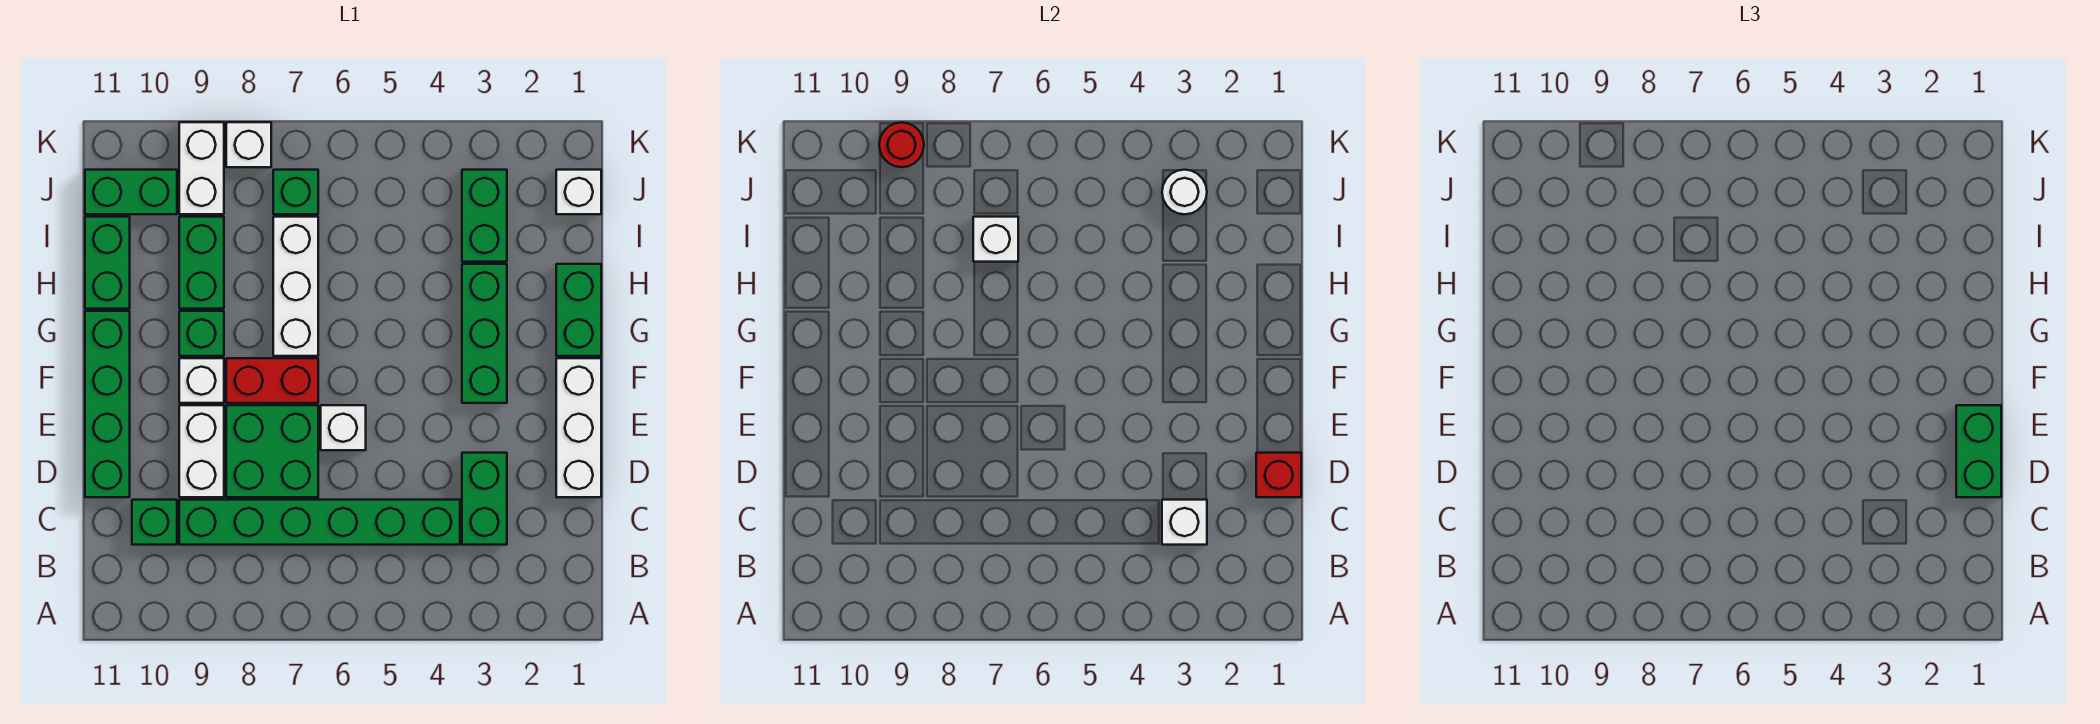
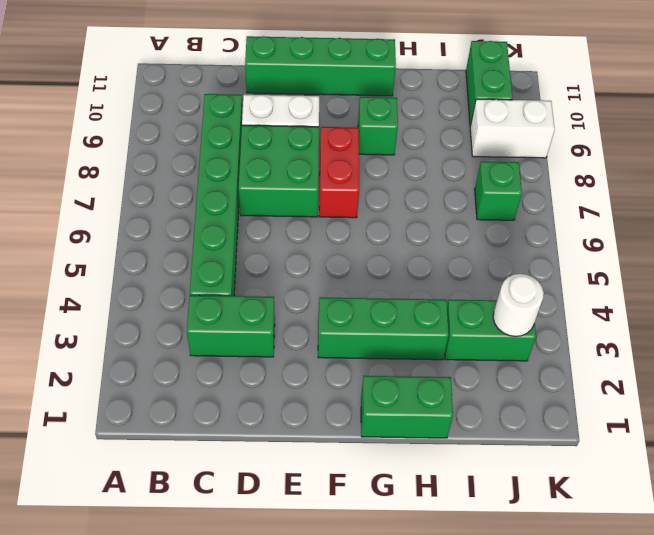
none -> green brick C10 level 1
none -> white brick D1:F1 level 1
none -> white brick E6 level 1

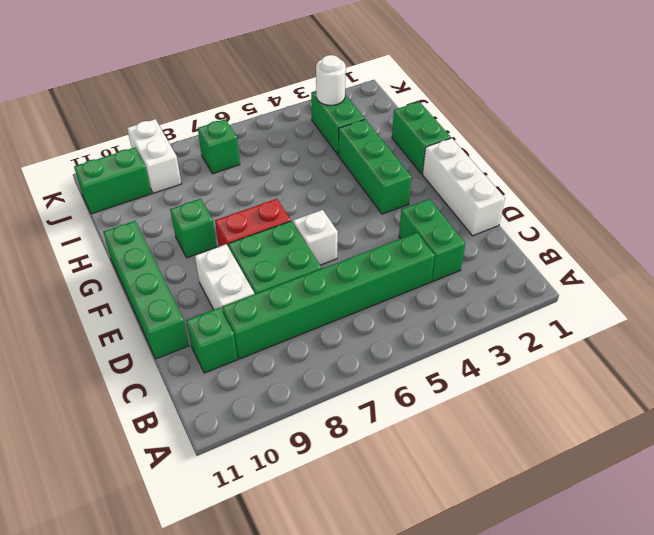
none -> white brick F9 level 1
none -> white brick G7:I7 level 1
none -> green brick H9:I9 level 1

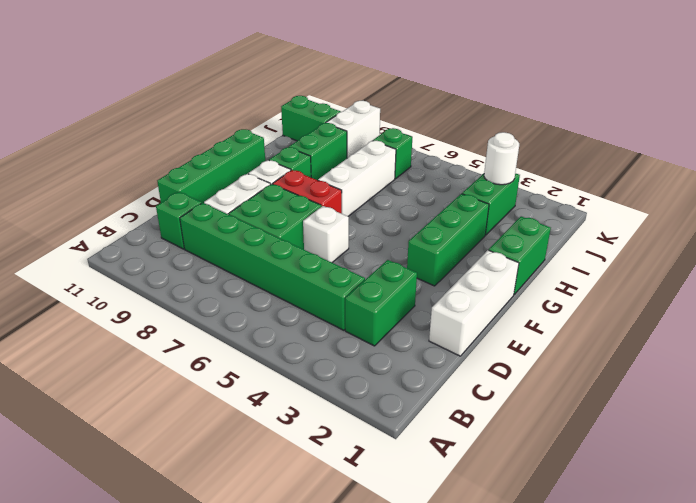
none -> green brick H11:I11 level 1
none -> white brick J1 level 1
none -> white brick K8 level 1

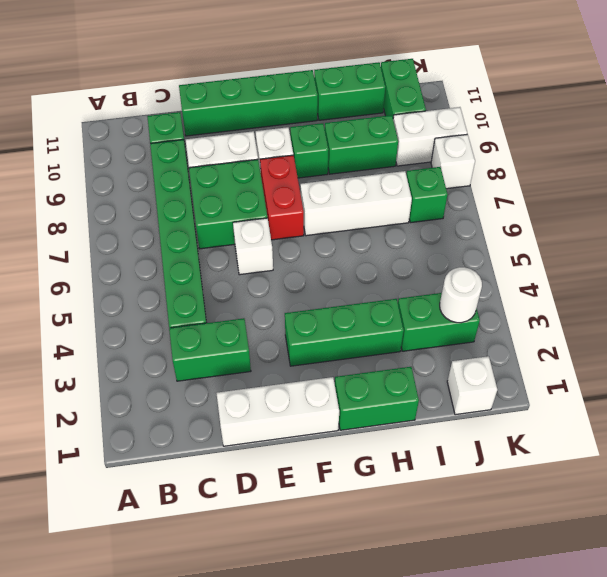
none -> white brick C3 level 2
none -> red brick D1 level 2
none -> white brick I7 level 2

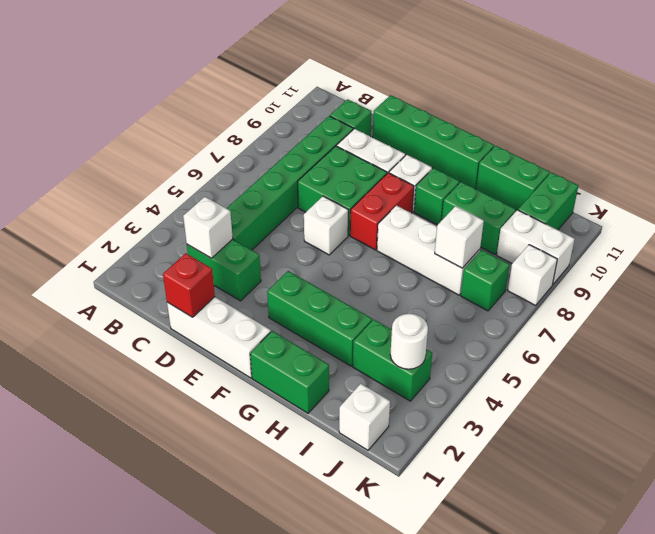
none -> red round brick K9 level 2
none -> green brick D1:E1 level 3

